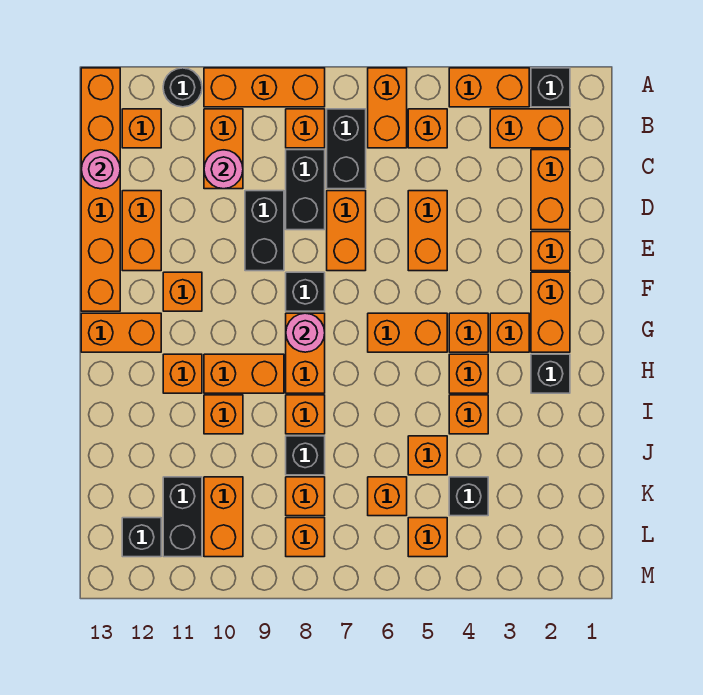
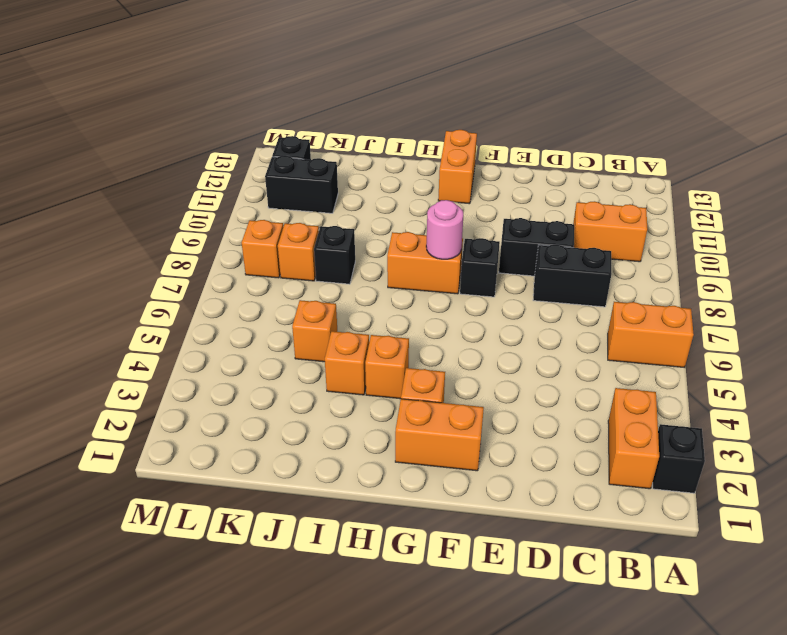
none -> orange brick A3:A4 level 1
none -> orange brick A8:A10 level 1
none -> black round brick A11 level 1
none -> orange brick A13:F13 level 1

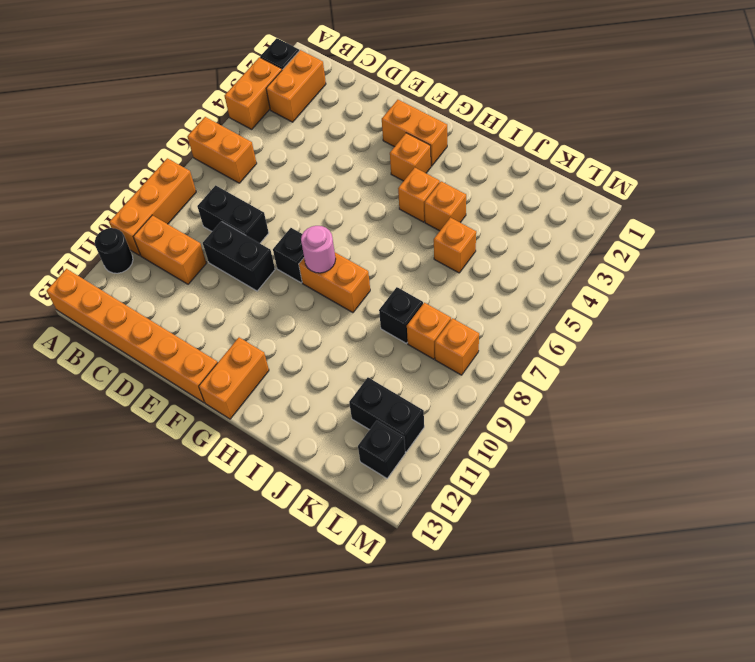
none -> orange brick B5 level 1
none -> black brick B7:C7 level 1
none -> orange brick B8 level 1
none -> orange brick B12 level 1

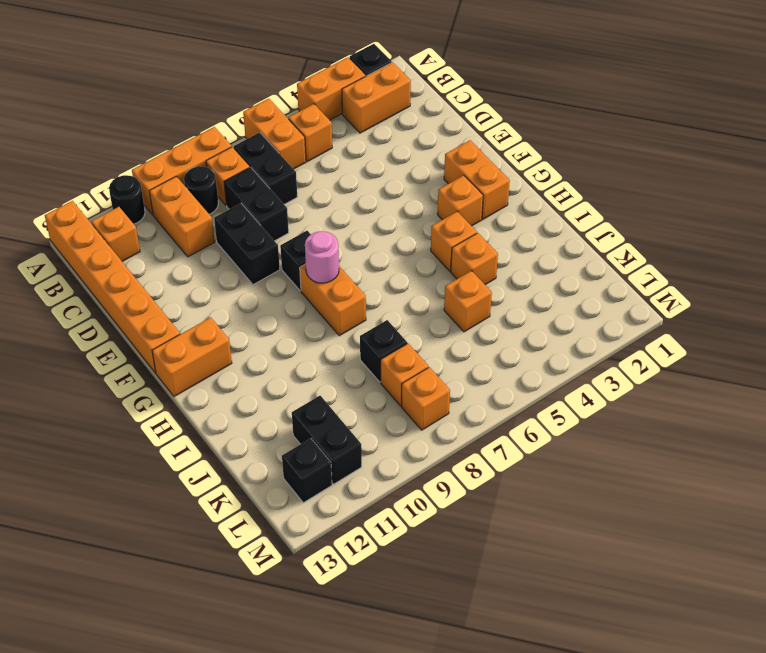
black round brick B9 level 1 -> none
none -> orange brick C2:D2 level 1
none -> orange brick D5:E5 level 1
none -> orange brick D7:E7 level 1
none -> orange brick D12:E12 level 1

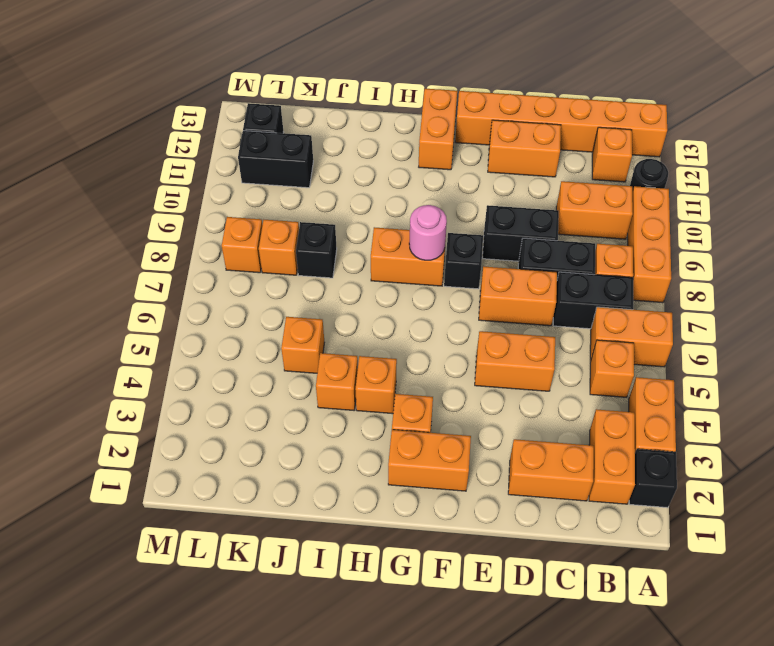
none -> orange brick E2 level 1
none -> orange brick F11 level 1
none -> orange brick G4 level 1
none -> orange brick G5:G6 level 1

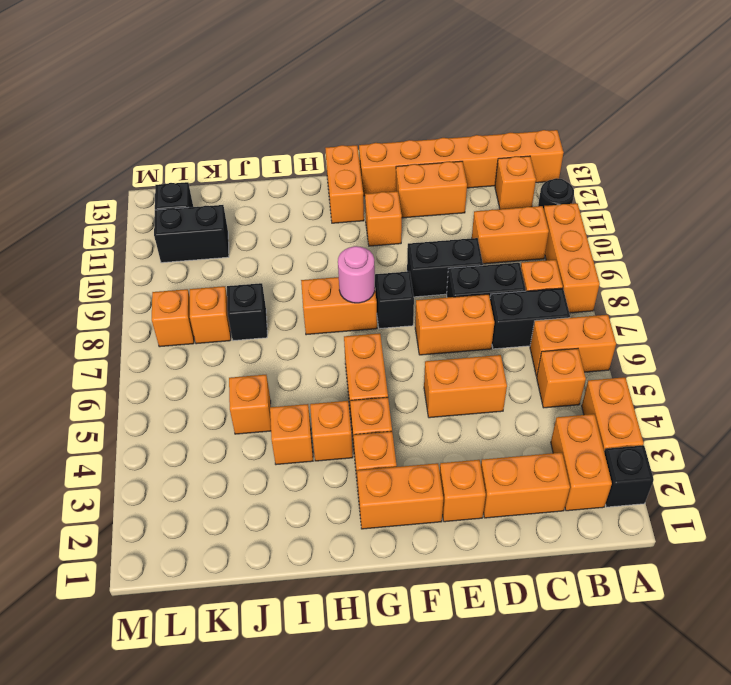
none -> black brick H2 level 1
none -> orange brick H9:H10 level 1
none -> orange brick H11 level 1
none -> orange brick I8 level 1

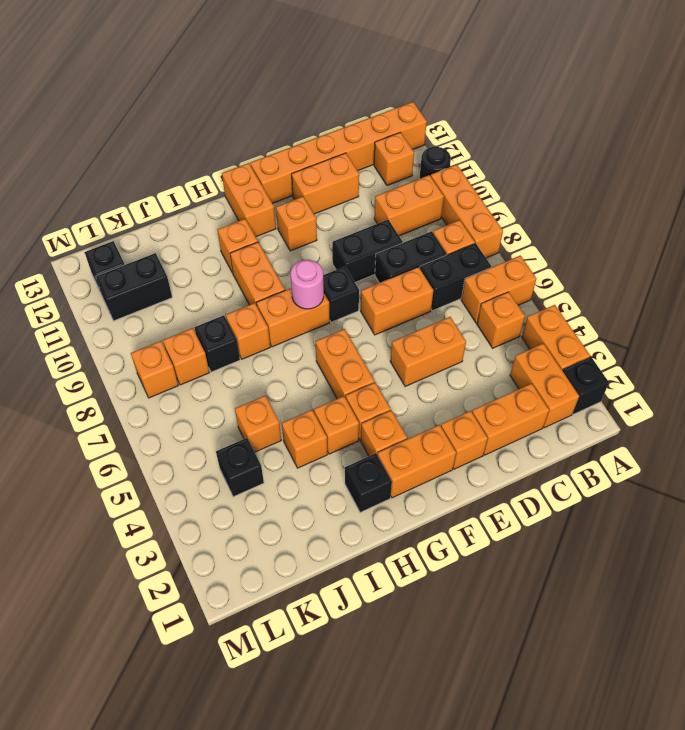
none -> orange brick I10 level 1
none -> orange brick K6 level 1
none -> orange brick K10:L10 level 1
none -> orange brick L5 level 1

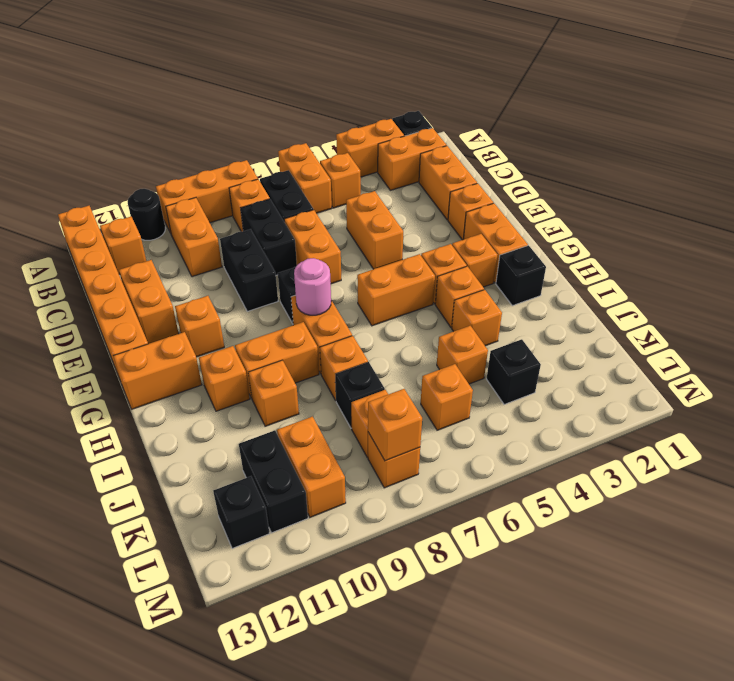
orange brick L8 level 2 -> orange brick L5 level 1
none -> pink round brick C10 level 2
none -> pink round brick C13 level 2

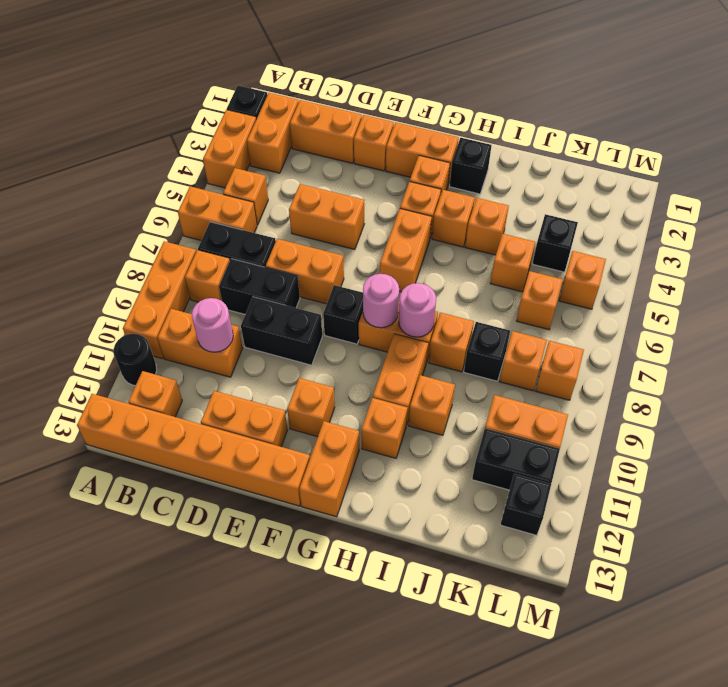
pink round brick H8 level 2 -> pink round brick C13 level 2

